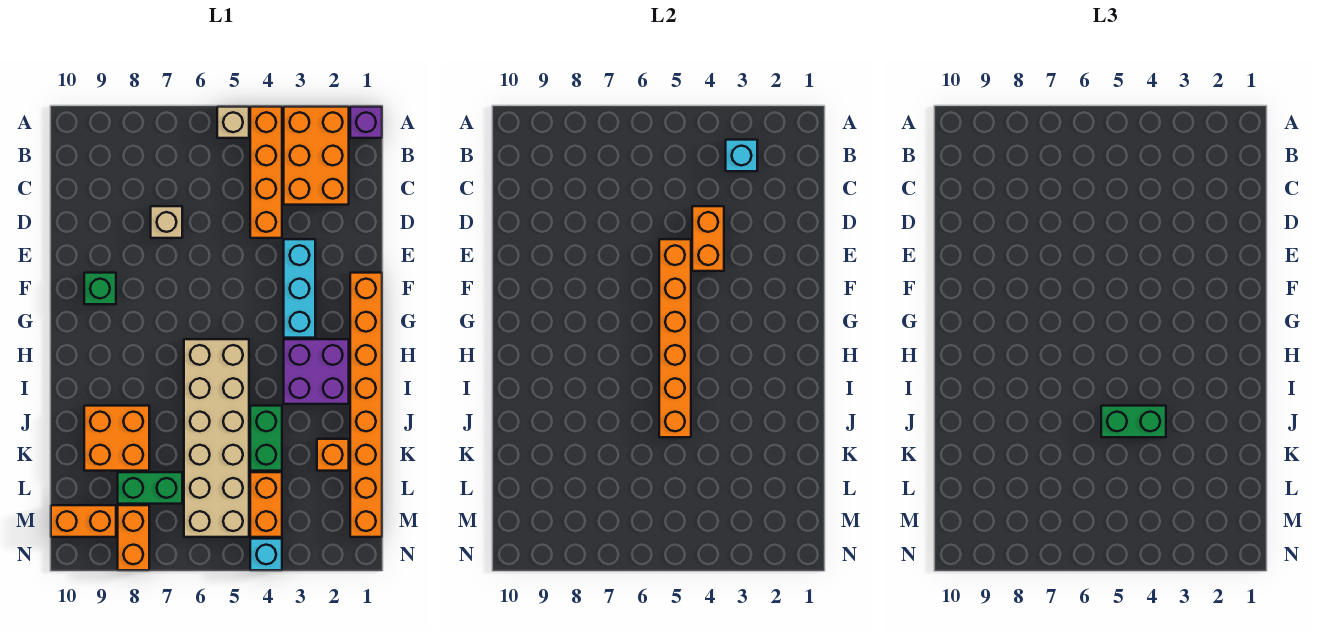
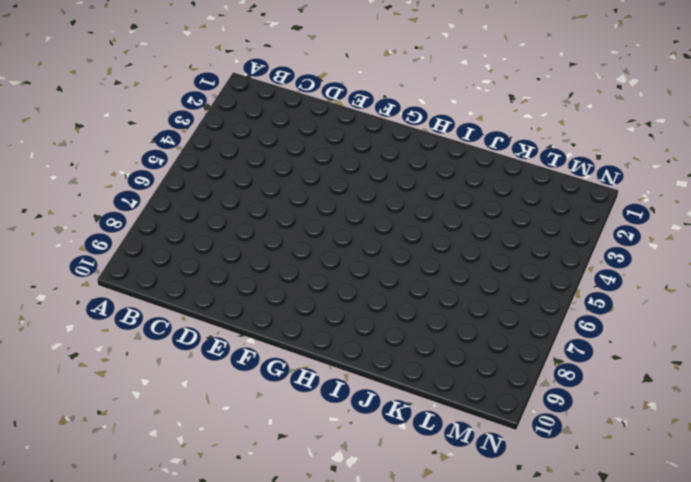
none -> purple brick A1 level 1
none -> orange brick A2:C3 level 1
none -> orange brick A4:D4 level 1

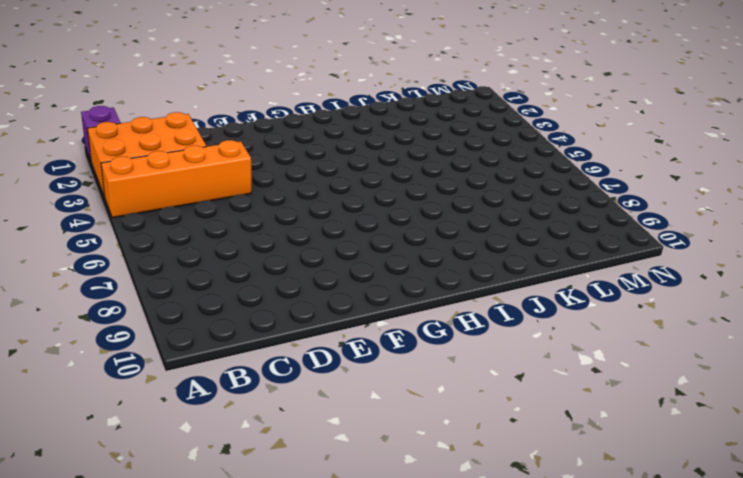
none -> tan brick A5 level 1
none -> tan brick D7 level 1
none -> cyan brick E3:G3 level 1

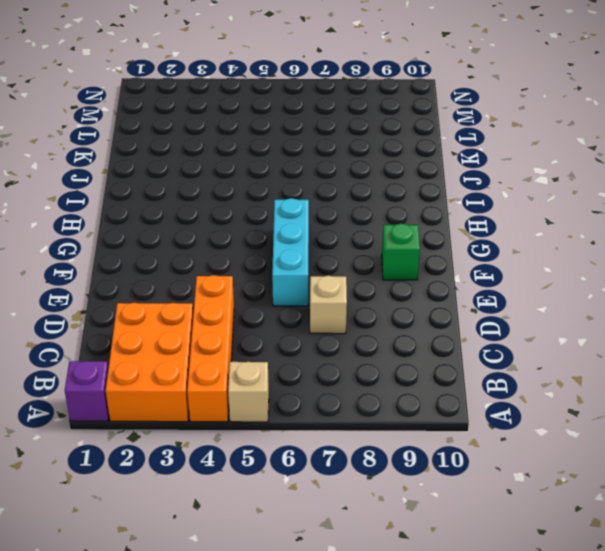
cyan brick E6:G6 level 1 -> cyan brick E3:G3 level 1
none -> orange brick F1:M1 level 1
none -> purple brick H2:I3 level 1
none -> tan brick H5:M6 level 1

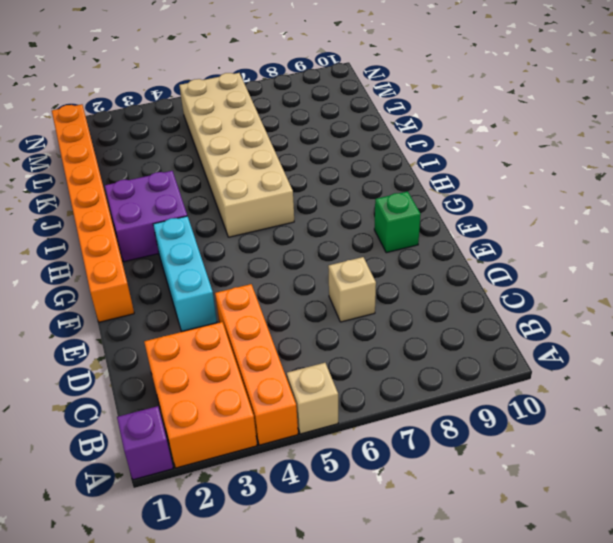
none -> green brick J4:K4 level 1
none -> orange brick J8:K9 level 1
none -> orange brick K2 level 1

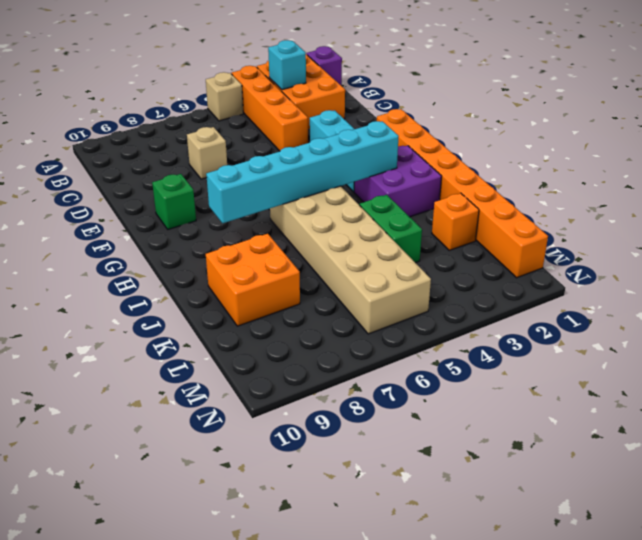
cyan brick H3:H8 level 2 -> orange brick E5:J5 level 2
none -> orange brick L4:M4 level 1
none -> green brick L7:L8 level 1
none -> orange brick M8:N8 level 1

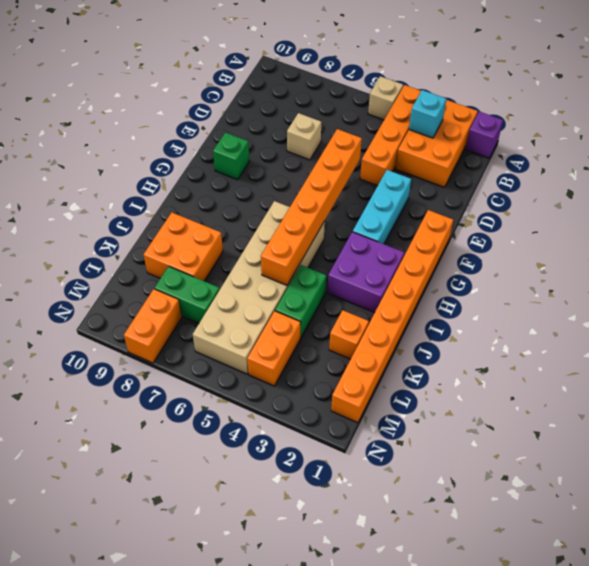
none -> orange brick M9:M10 level 1
none -> cyan brick N4 level 1
none -> orange brick D4:E4 level 2

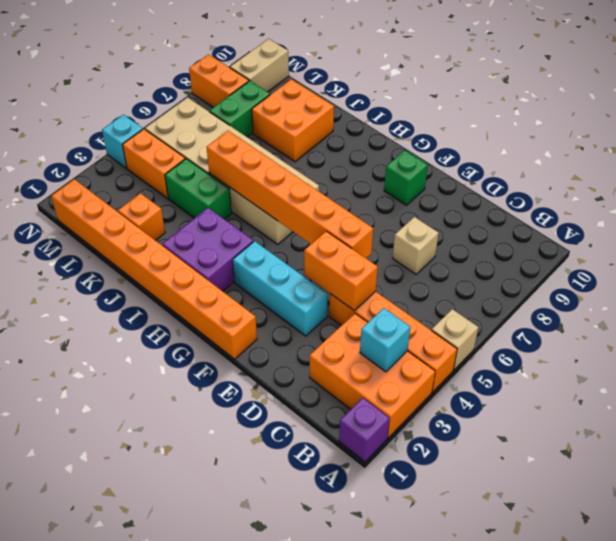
tan brick M9:M10 level 1 -> orange brick M9:M10 level 1
none -> green brick J4:J5 level 3

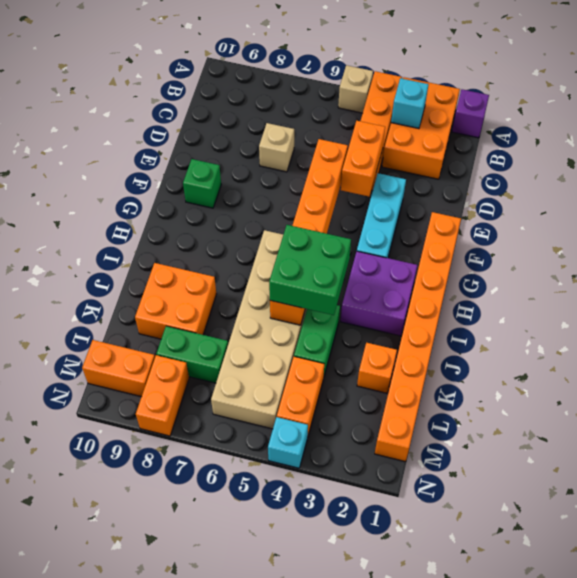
green brick I4:J5 level 3 -> green brick J4:J5 level 3

